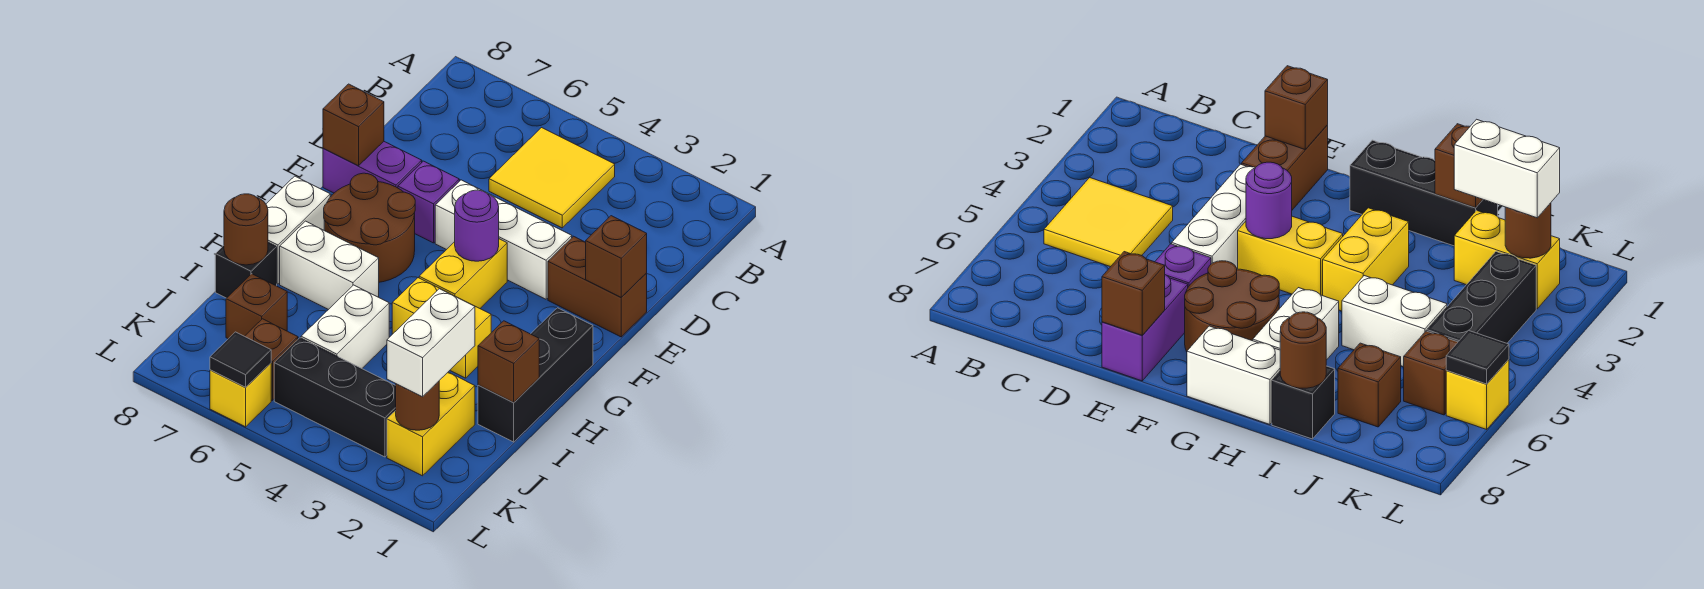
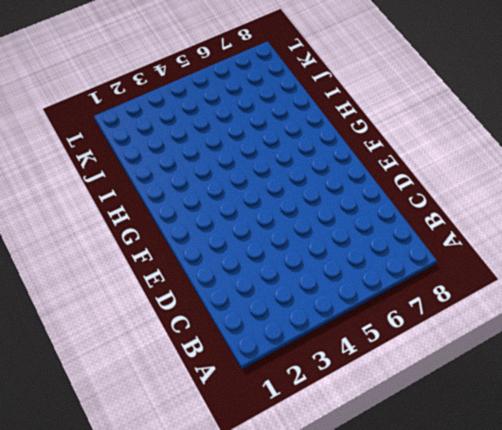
none -> yellow tile B4:C5 level 1
none -> brown brick E1:E2 level 1
none -> white brick E3:E5 level 1

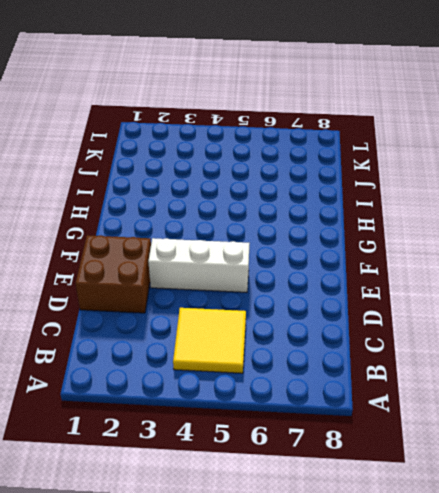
brown brick D1:E2 level 1 -> brown brick E1:E2 level 1
none -> purple brick E6 level 1
none -> purple brick E7:E8 level 1
none -> yellow brick F4:G4 level 1

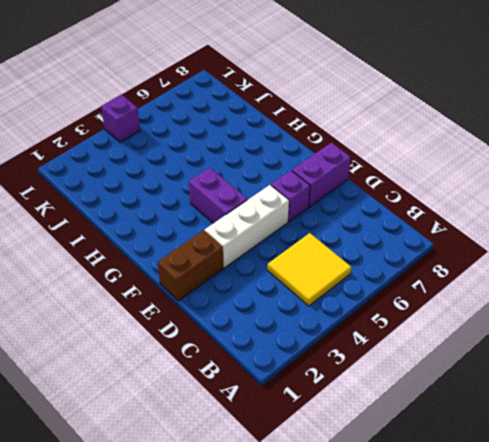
purple brick F4:G4 level 1 -> yellow brick F4:G4 level 1
purple brick L4 level 1 -> none
none -> brown round brick F6:G7 level 1
none -> black brick G1:I1 level 1
none -> white brick G8:H8 level 1

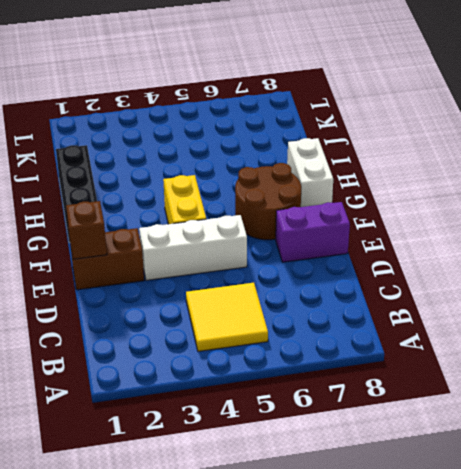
none -> purple brick E6 level 1
none -> yellow brick H3:H4 level 1
none -> white brick H6:H7 level 1

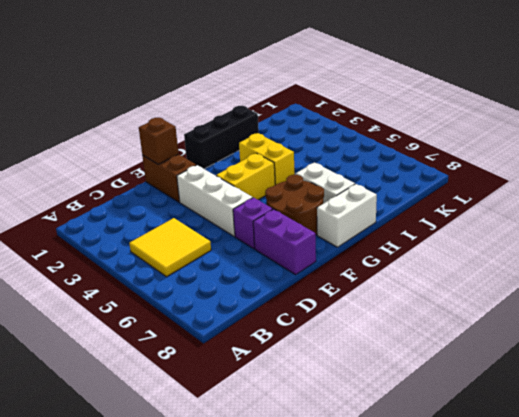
none -> white brick I5:J5 level 1
none -> black brick I8 level 1
none -> yellow brick J2:K2 level 1

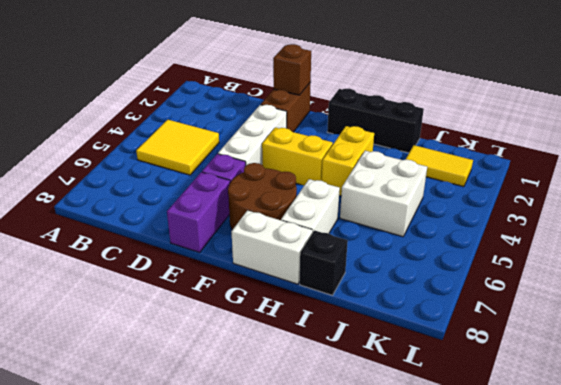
white brick I4:J5 level 1 -> white brick I5:J5 level 1
yellow tile J2:K2 level 1 -> yellow brick J2:K2 level 1
none -> brown brick J7 level 1
none -> black brick K3:K5 level 1
none -> brown brick K6 level 1

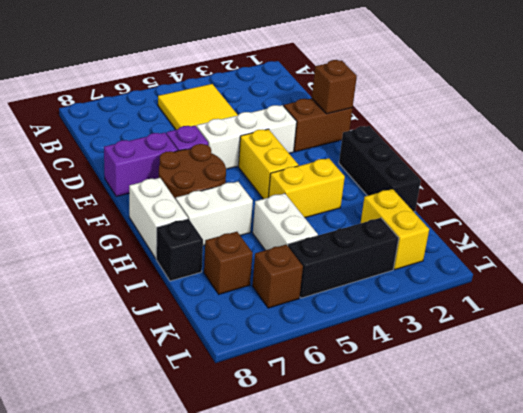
none -> yellow brick L6 level 1
none -> brown brick E8 level 2
none -> purple round brick F4 level 2

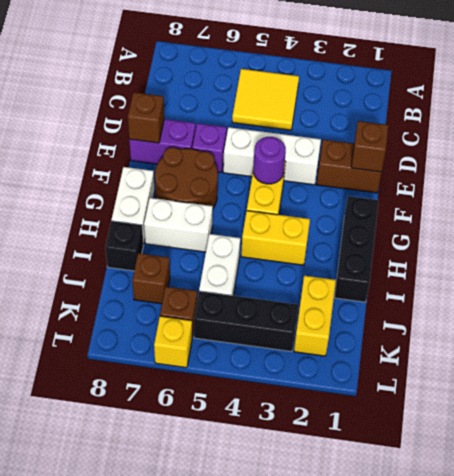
none -> brown brick I1 level 2
none -> brown round brick I8 level 2
none -> brown round brick K2 level 2

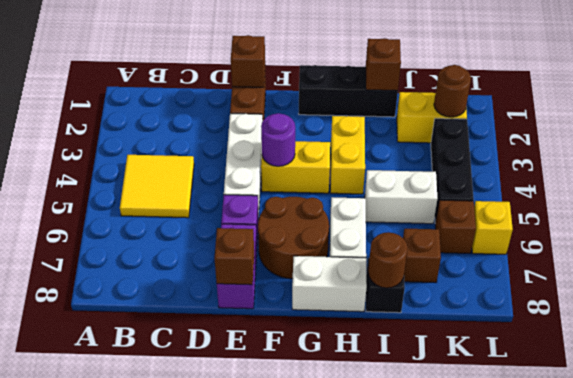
none -> black tile L6 level 2
none -> white brick J2:K2 level 3

